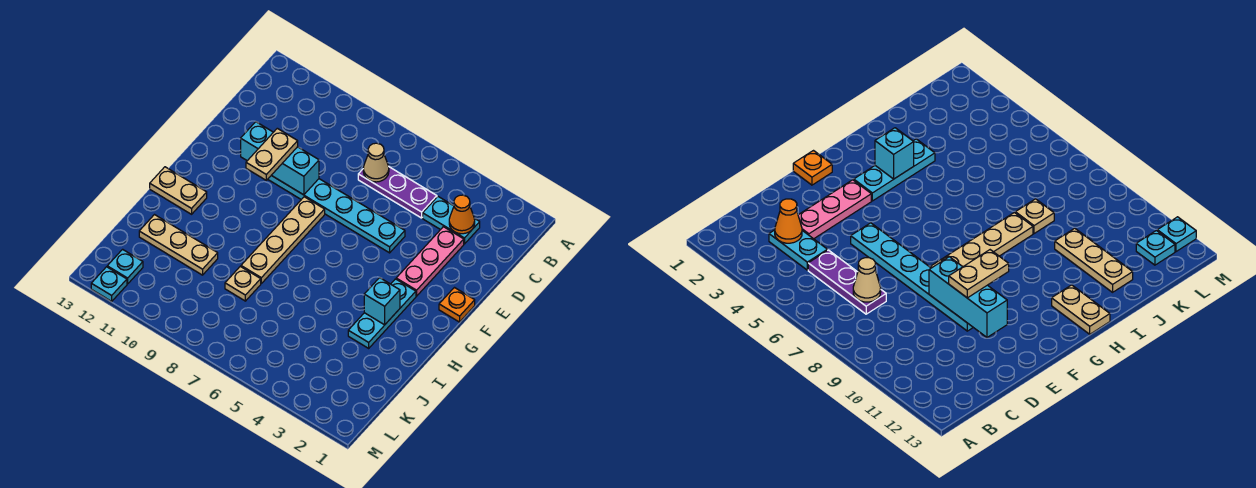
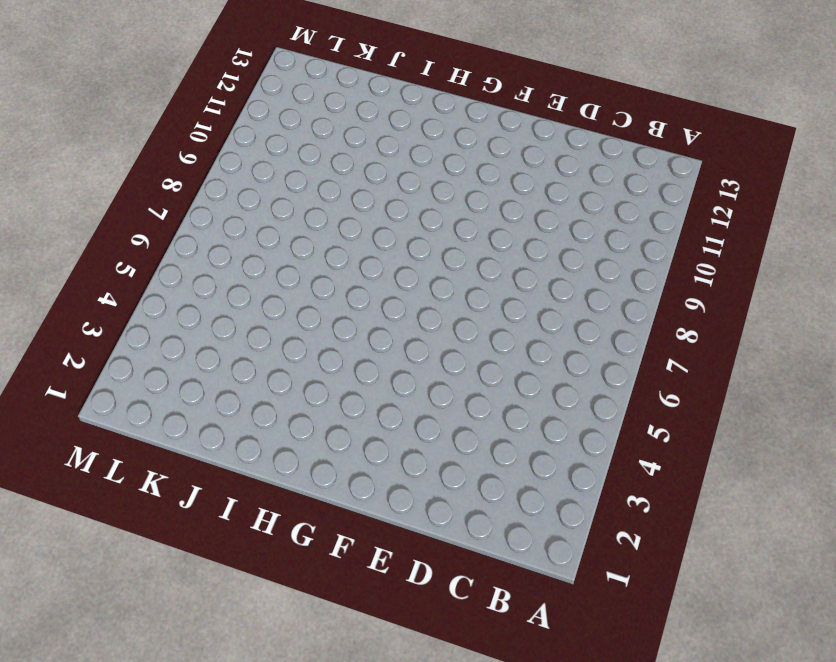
none -> cyan plate C3:C4 level 1
none -> purple plate C5:C7 level 1
none -> pink plate D3:F3 level 1

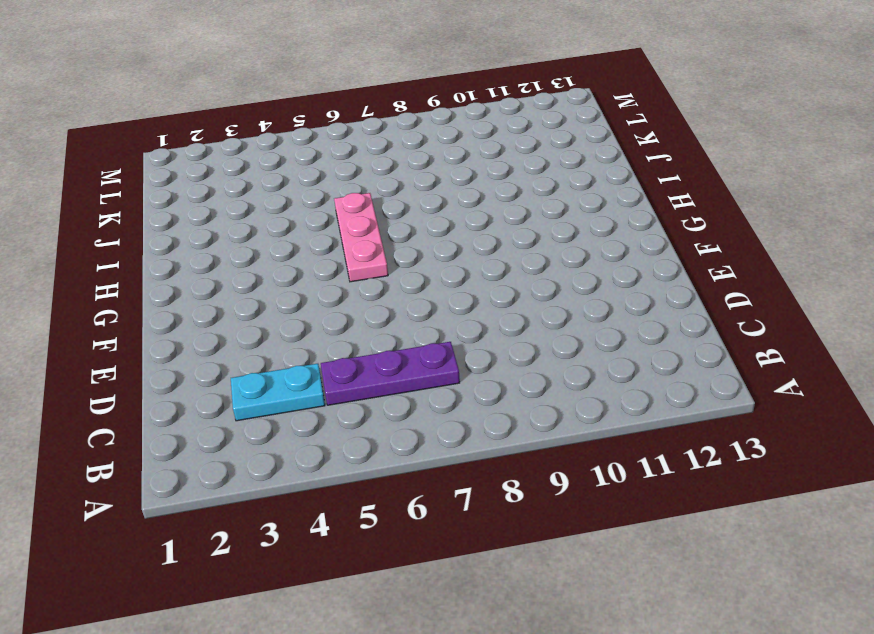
pink plate G6:I6 level 1 -> pink plate D3:F3 level 1
none -> cyan plate E5:E10 level 1
none -> orange plate F1 level 1
none -> tan plate F8:I8 level 1

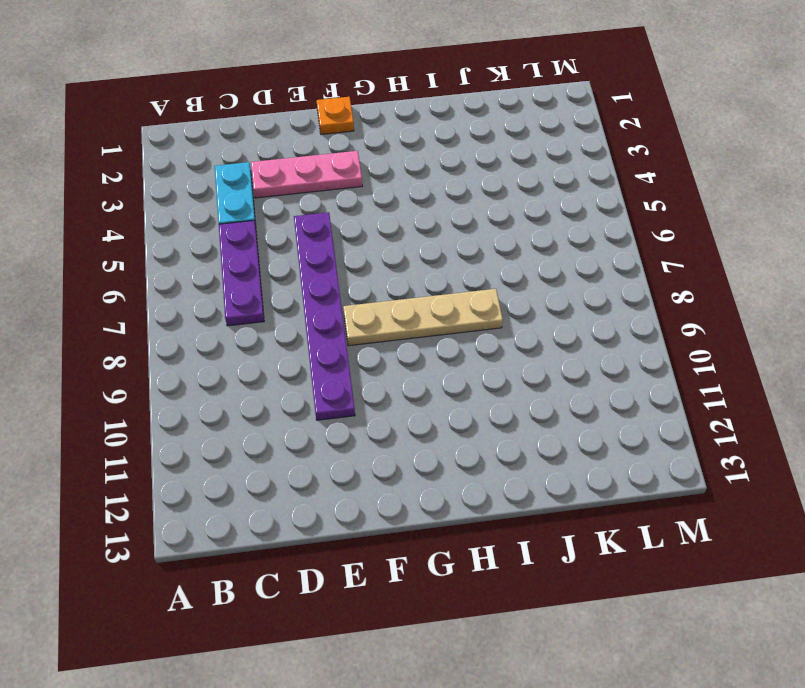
purple plate E5:E10 level 1 -> cyan plate E5:E10 level 1
none -> cyan plate G3:I3 level 1
none -> tan plate H12:H13 level 1
none -> tan plate J8 level 1

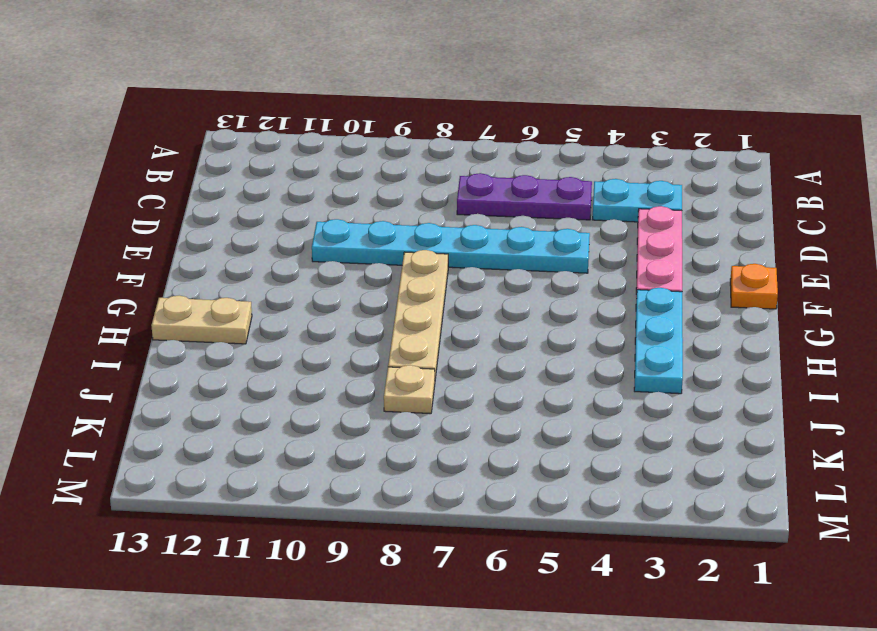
none -> tan plate J10:J12 level 1
none -> cyan plate L12 level 1
none -> cyan plate M12 level 1

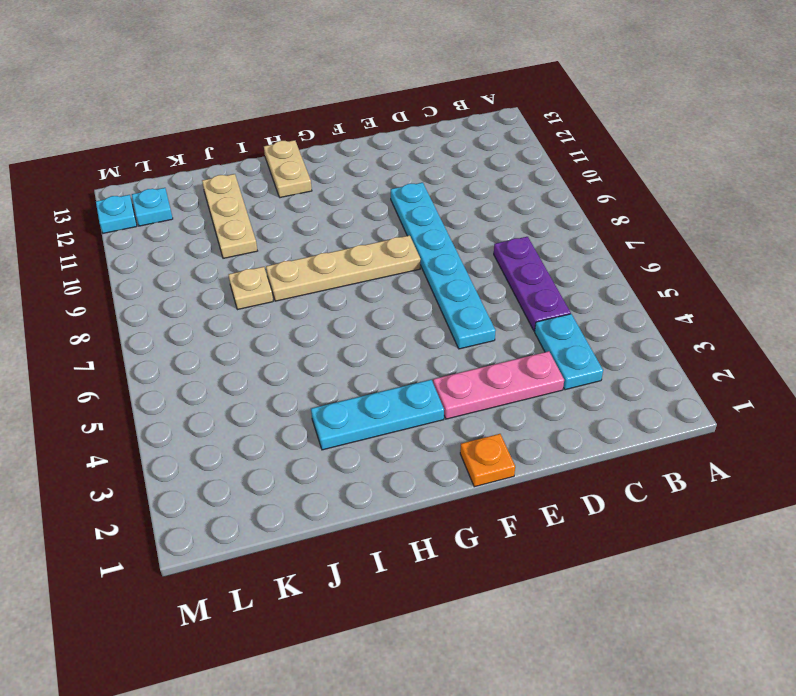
none -> orange cone C3 level 2
none -> tan cone C7 level 2
none -> cyan brick E9:E11 level 2

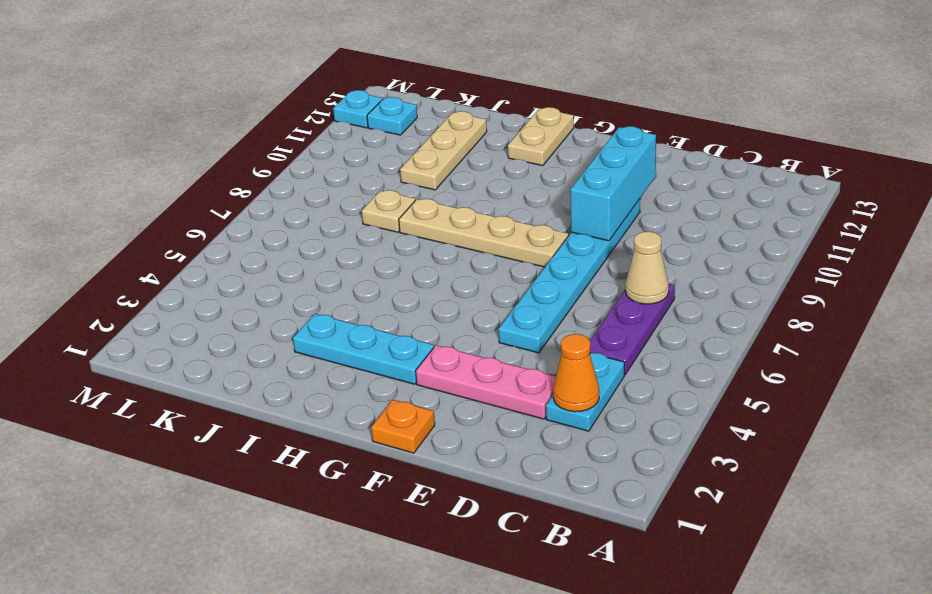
none -> cyan brick H3 level 2
none -> tan plate E10:F10 level 3

